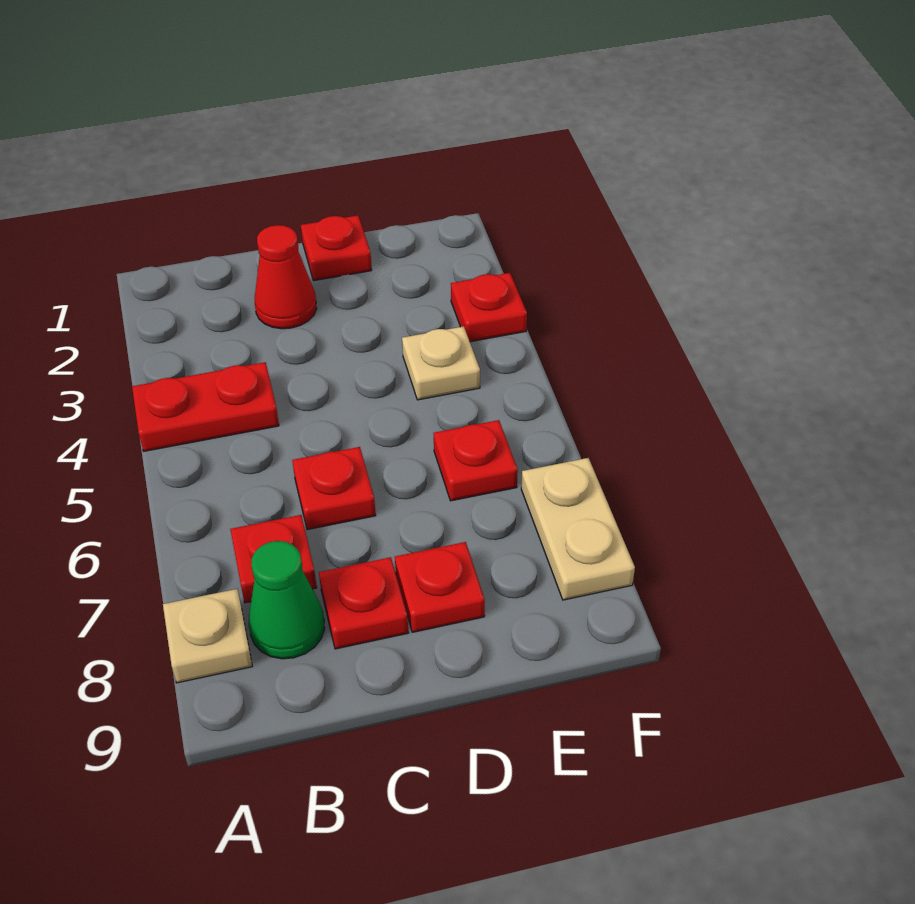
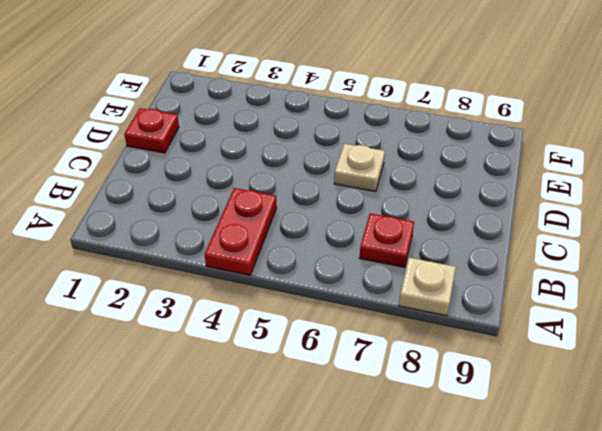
tan plate D6 level 1 -> tan plate E4 level 1
none -> green cone B8 level 1
none -> red cone C2 level 1
none -> red plate C6 level 1

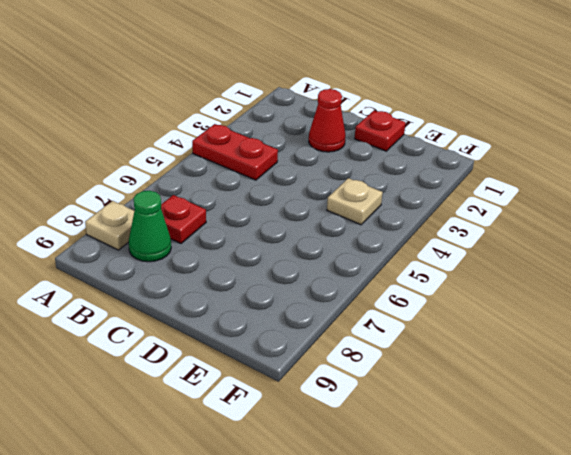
none -> red plate C6 level 1
none -> red plate C8 level 1
none -> red plate D8 level 1

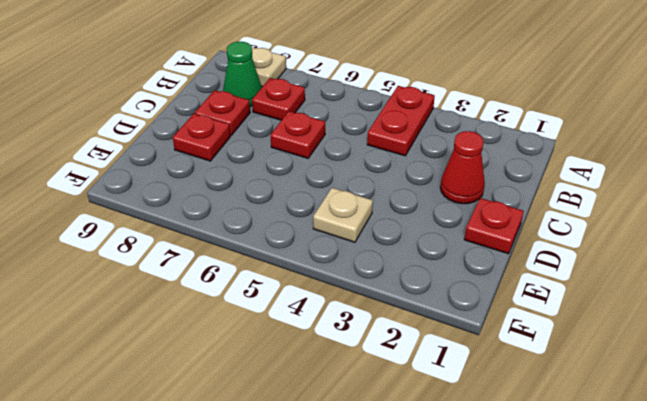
none -> red plate E6 level 1
none -> red plate F3 level 1
none -> tan plate F7:F8 level 1

